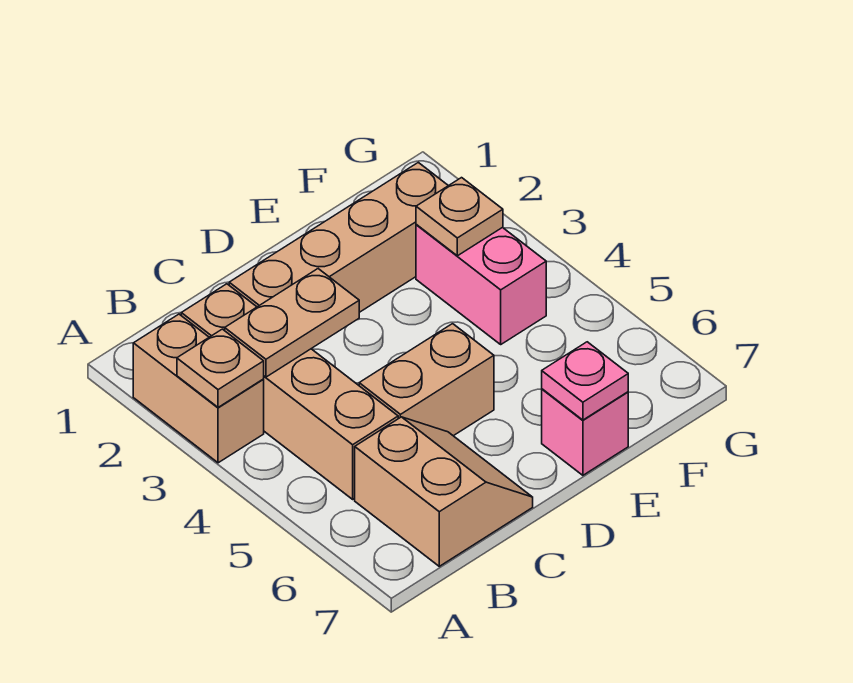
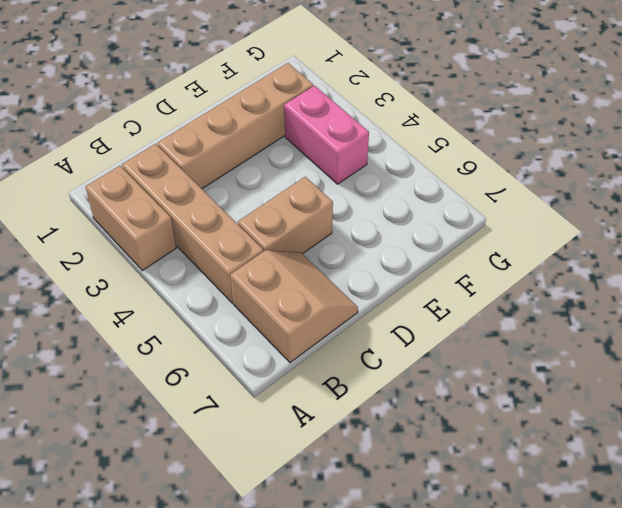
none -> pink brick E7 level 1
none -> tan plate A3 level 2

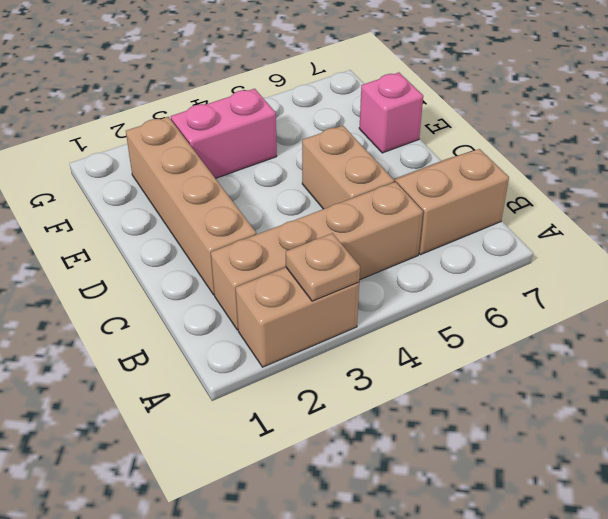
none -> tan plate B3:C3 level 2
none -> pink plate E7 level 2

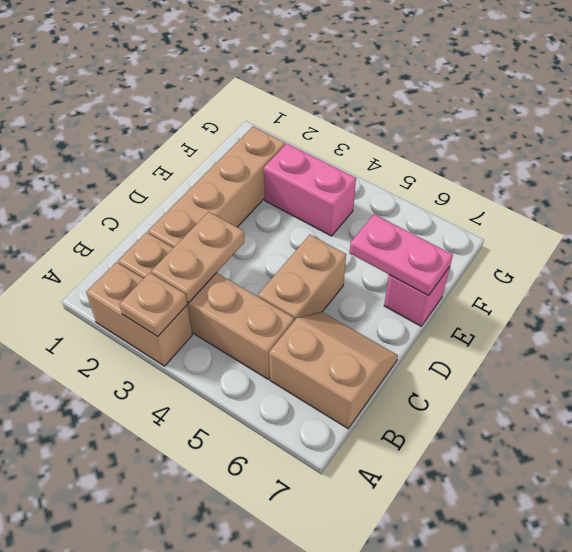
pink plate E6:E7 level 2 -> pink plate E7 level 2
none -> tan plate F3 level 2

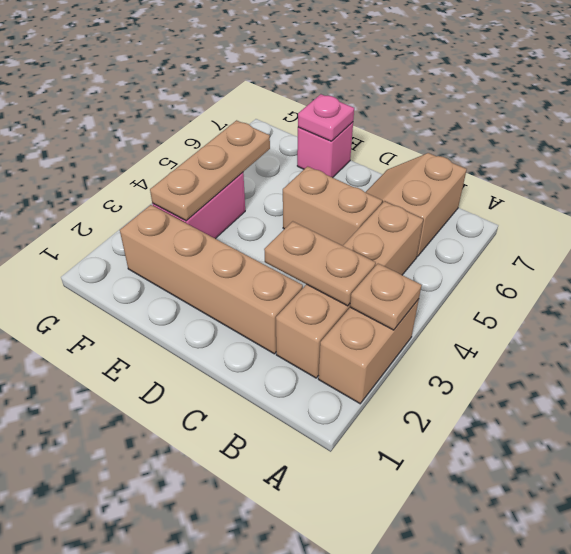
tan plate F3:F5 level 2 -> tan plate F3 level 2

